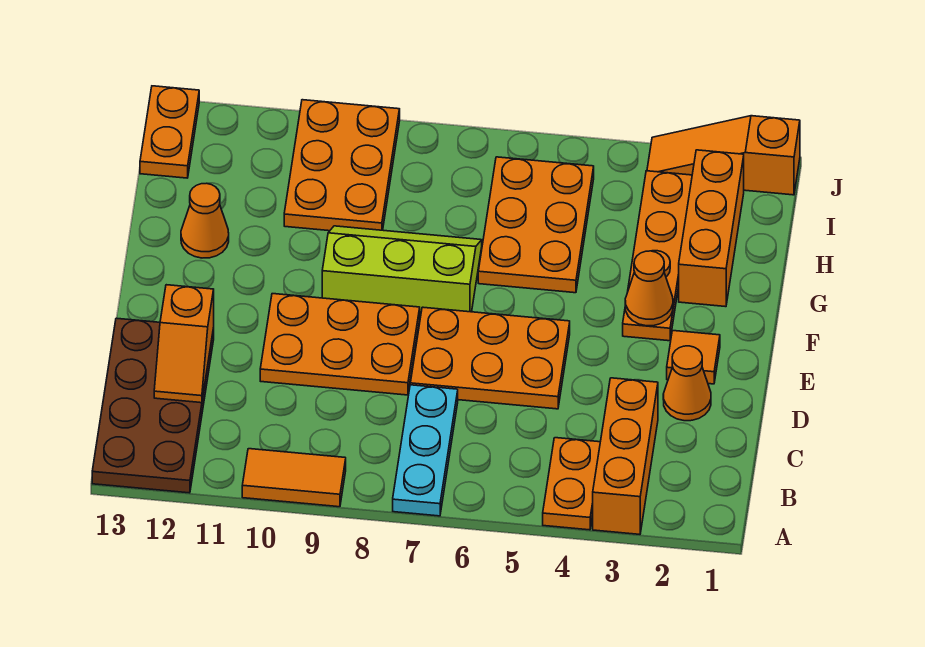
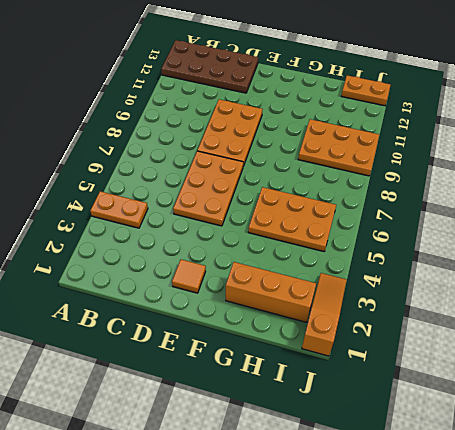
none -> orange brick A3:C3 level 1
none -> cyan plate A7:C7 level 1
none -> orange tile A9:A10 level 1

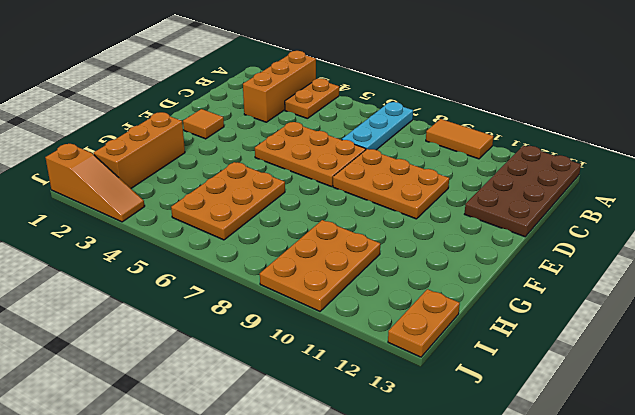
none -> orange cone D2 level 1
none -> orange plate F3:I3 level 1
none -> lime slope F7:G9 level 1 top F

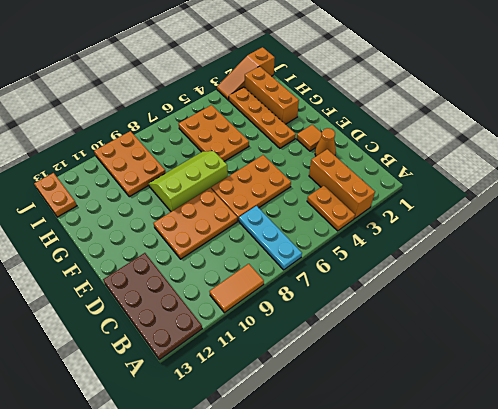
none -> orange cone G12 level 1
none -> orange slope C12:D12 level 2 top D
none -> orange cone F3 level 2

